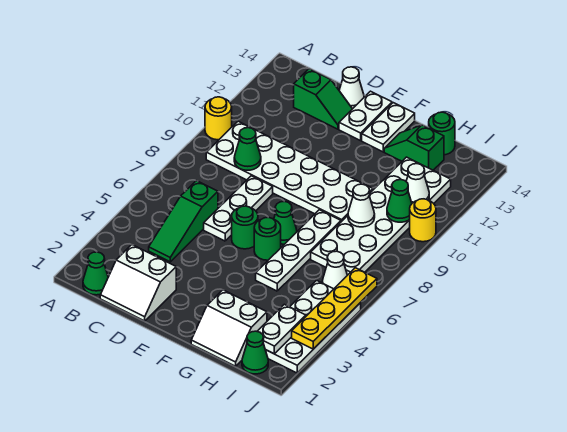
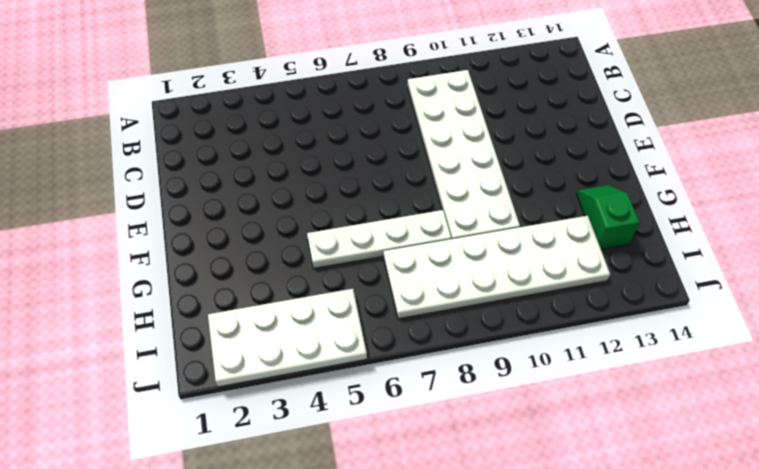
none -> yellow round brick A10 level 1
none -> green cone B1 level 1
none -> white slope C1:D2 level 1 top 2

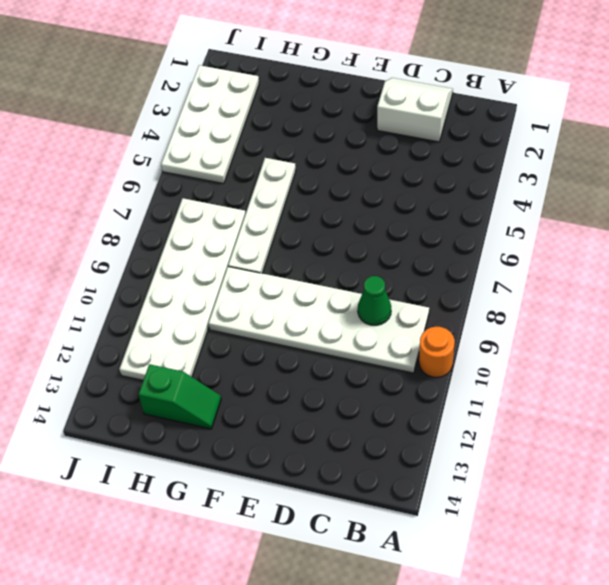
orange round brick A10 level 1 -> yellow round brick A10 level 1
none -> green cone B1 level 1
none -> green slope C4:C6 level 1 top 6
none -> green slope C13:D13 level 1 top C

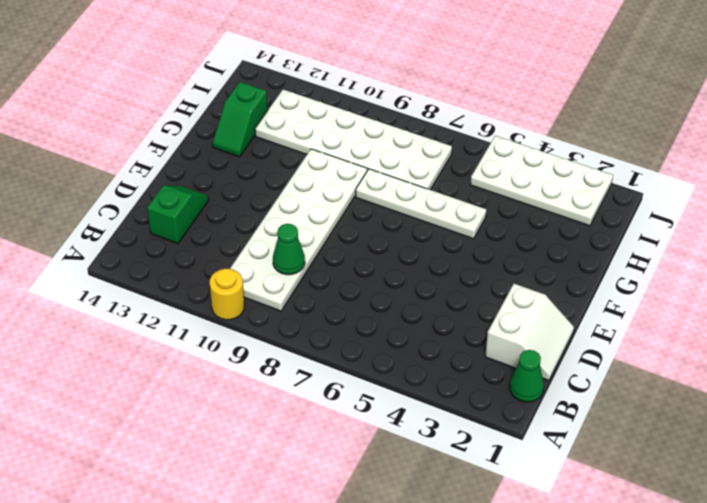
none -> green slope C4:C6 level 1 top 6
none -> white plate D6:D8 level 1
none -> white cone D14 level 1

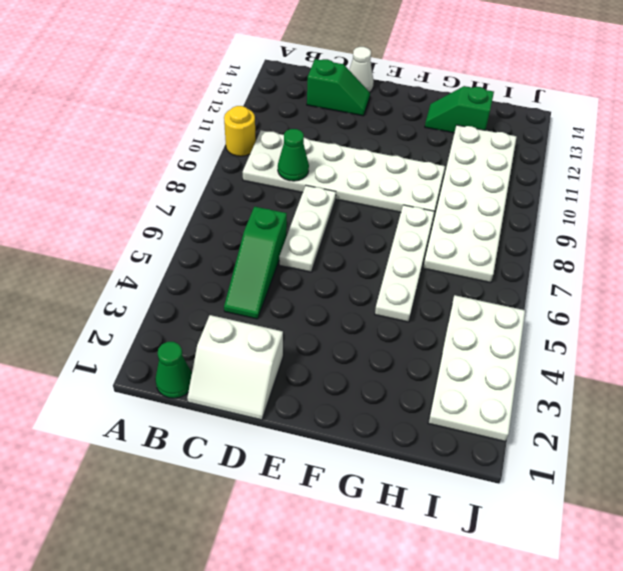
none -> green round brick E6 level 1
none -> white plate E13:E14 level 1
none -> green round brick F6 level 1

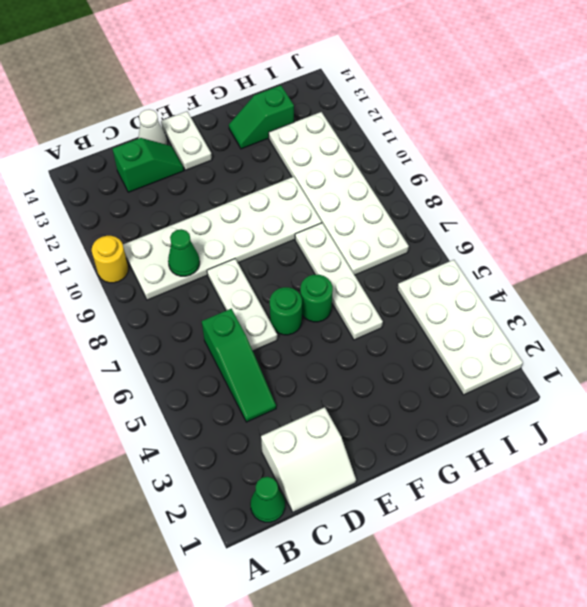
none -> green cone F7 level 1
none -> white plate F13:F14 level 1
none -> white slope G1:H2 level 1 top 2

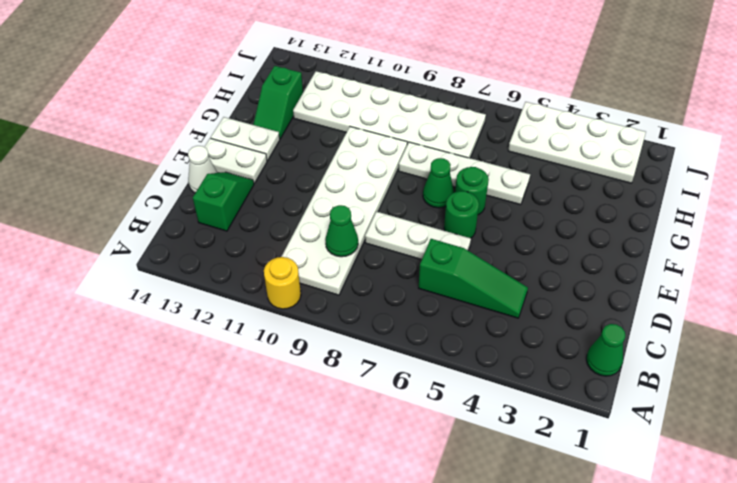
none -> white slope C1:D2 level 1 top 2
none -> white slope G1:H2 level 1 top 2
none -> green round brick H14 level 1

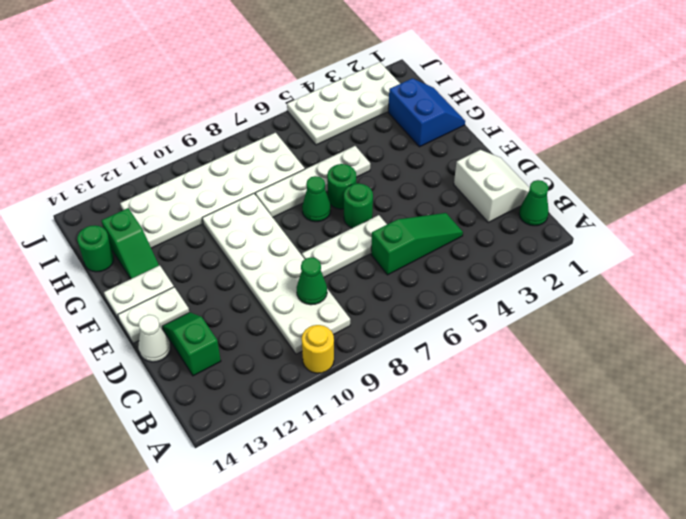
blue slope G1:H2 level 1 top 2 -> white slope G1:H2 level 1 top 2
none -> green cone I1 level 1
none -> white cone I6 level 1
none -> yellow round brick J10 level 1

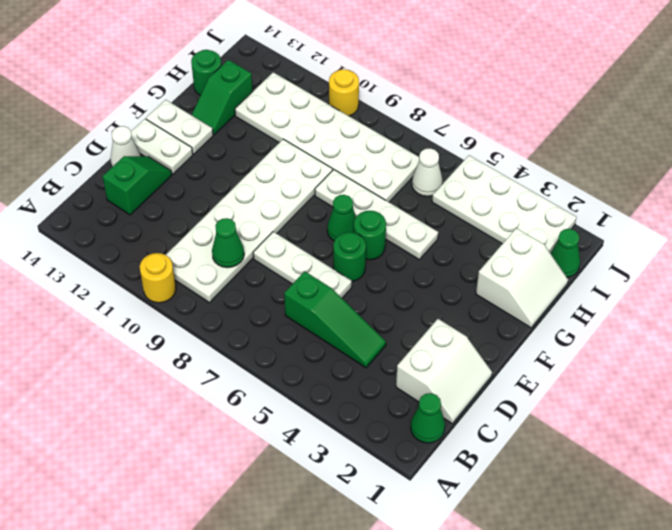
none -> white cone H9 level 2
none -> white plate I2:I3 level 2
none -> green cone I10 level 2

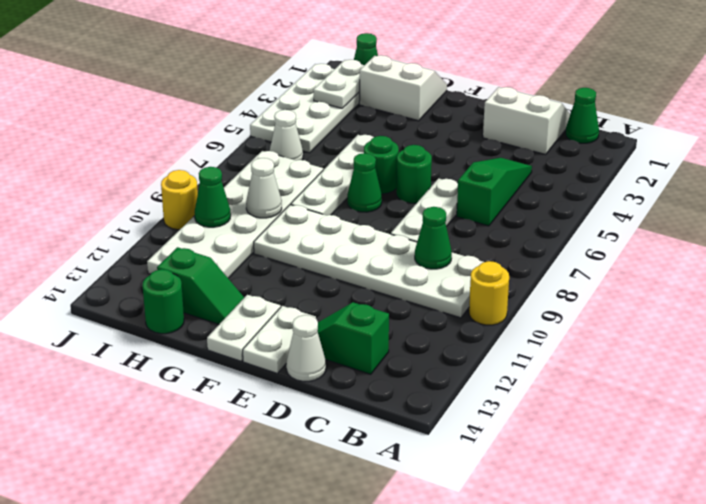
none -> white cone I11 level 2
none -> yellow plate J3:J6 level 2

